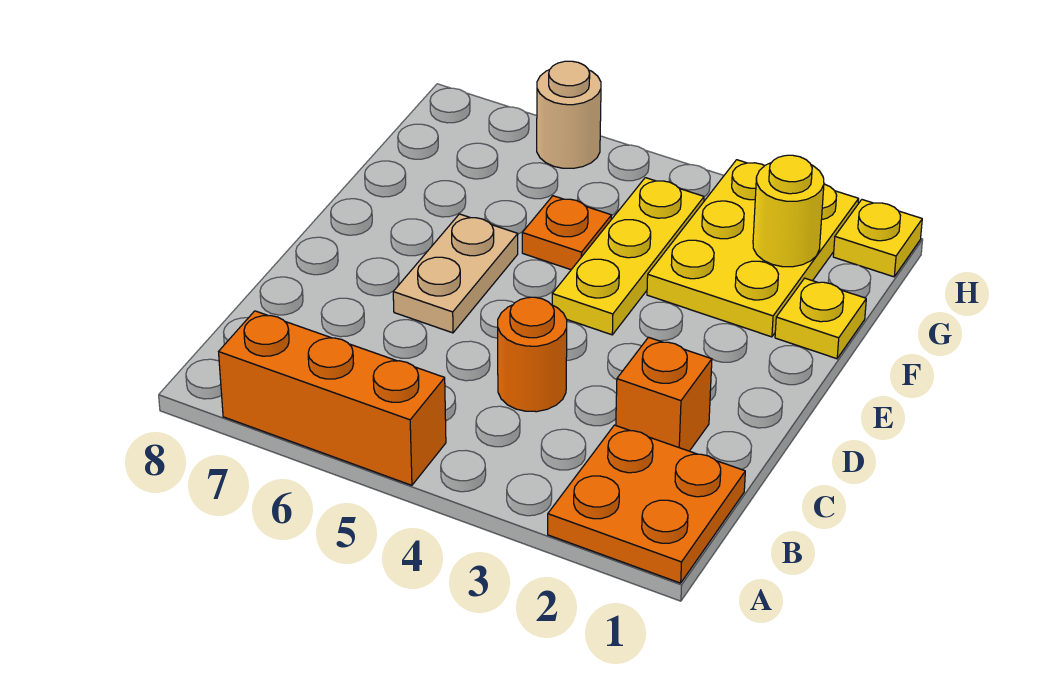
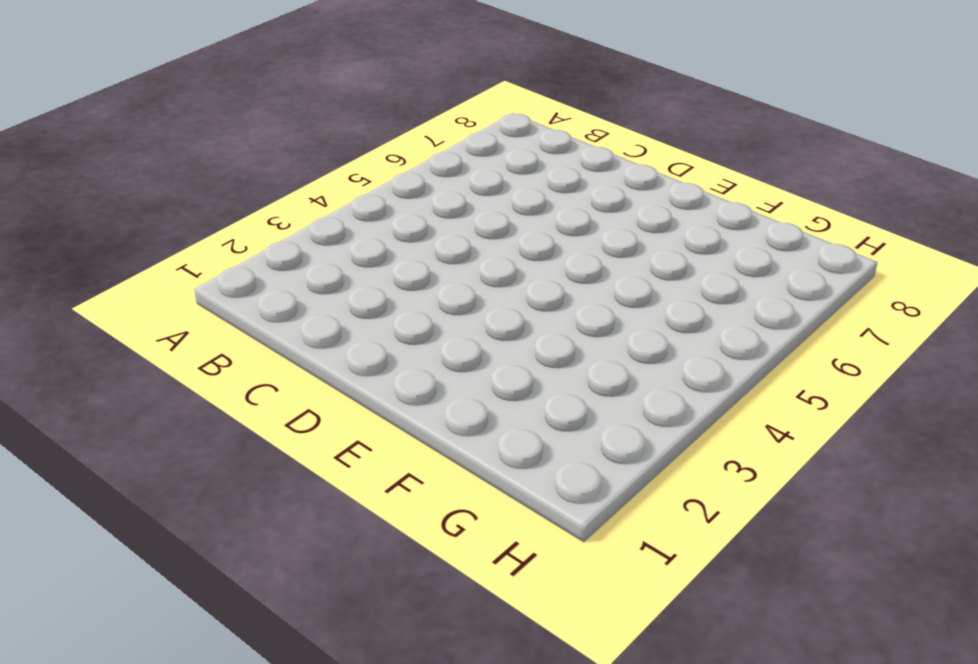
none -> orange plate A1:B2 level 1
none -> orange brick A5:A7 level 1
none -> orange brick C2 level 1

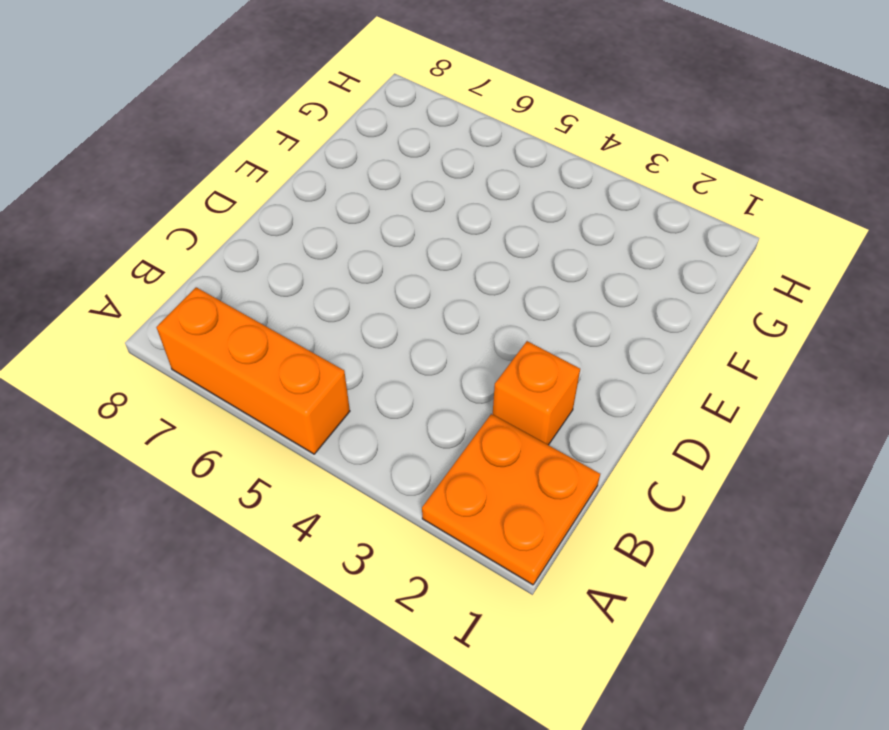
none -> orange round brick C4 level 1
none -> tan plate D6:E6 level 1
none -> yellow plate E4:G4 level 1

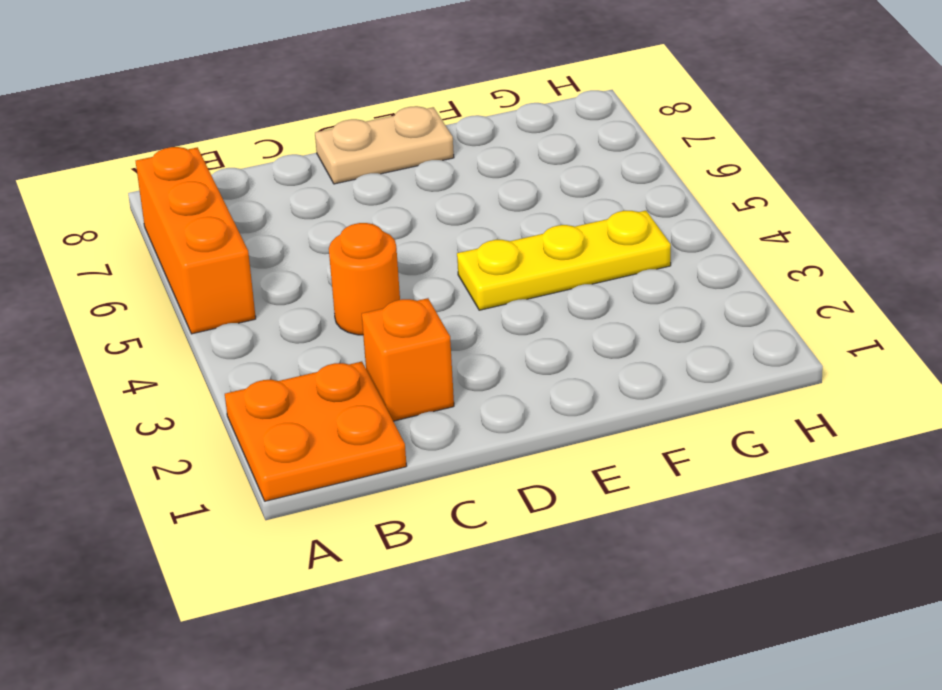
tan plate D8:E8 level 1 -> tan plate D6:E6 level 1
none -> yellow plate F1 level 1
none -> yellow plate F2:H3 level 1
none -> orange plate F5 level 1

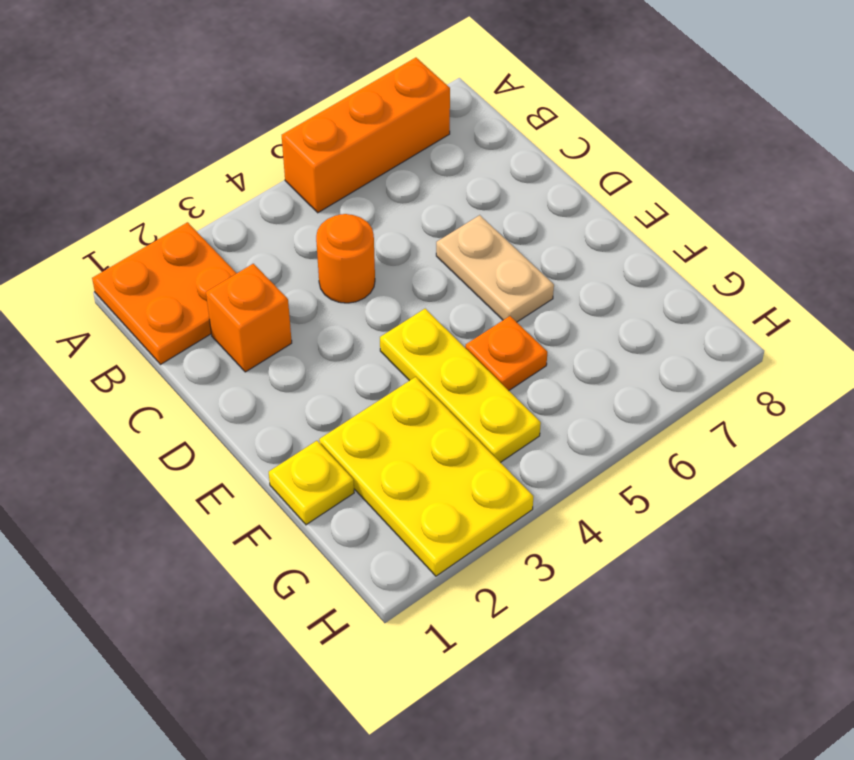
none -> yellow plate H1 level 1
none -> tan round brick H6 level 1
none -> yellow round brick G2 level 2

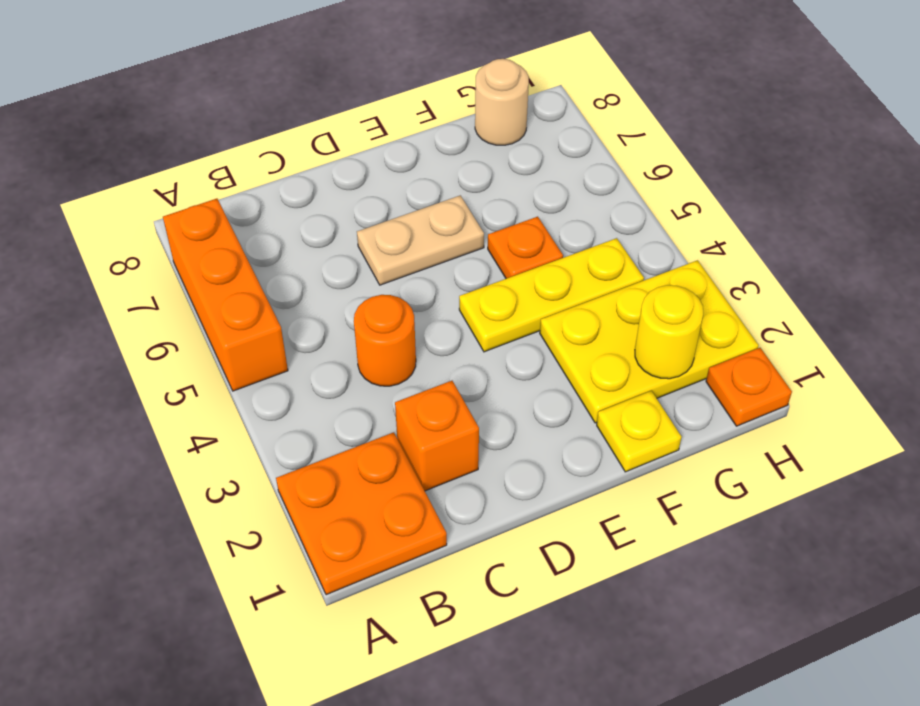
tan round brick G8 level 1 -> tan round brick H6 level 1
orange plate H1 level 1 -> yellow plate H1 level 1

